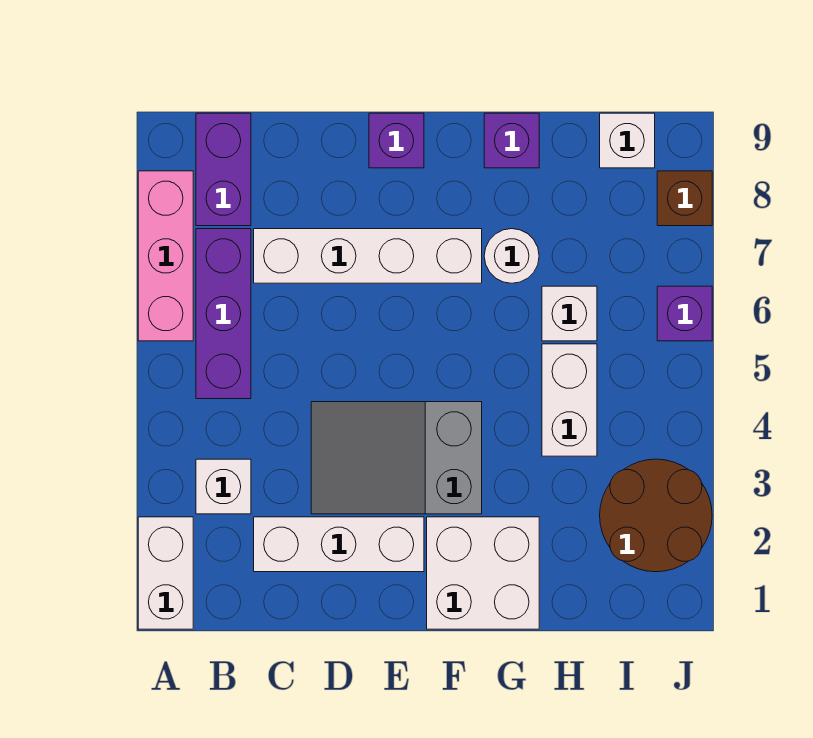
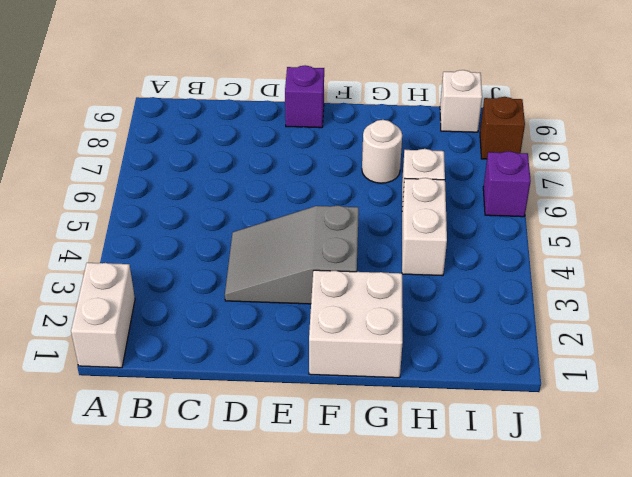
none -> pink brick A6:A8 level 1
none -> white brick B3 level 1
none -> purple brick B5:B7 level 1

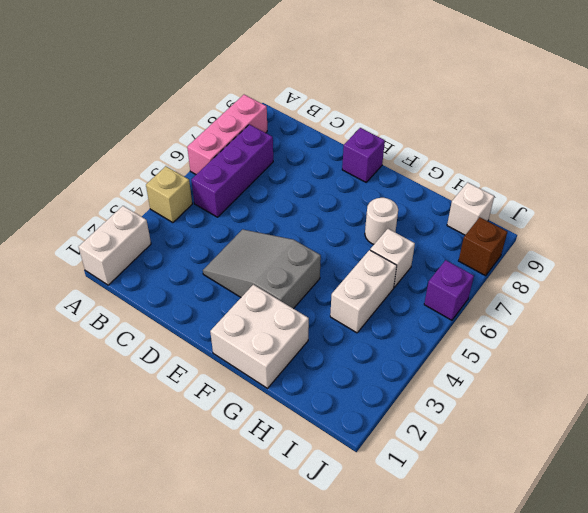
tan brick A4 level 1 -> none
none -> white brick B3 level 1
none -> purple brick B8:B9 level 1
none -> white brick C2:E2 level 1

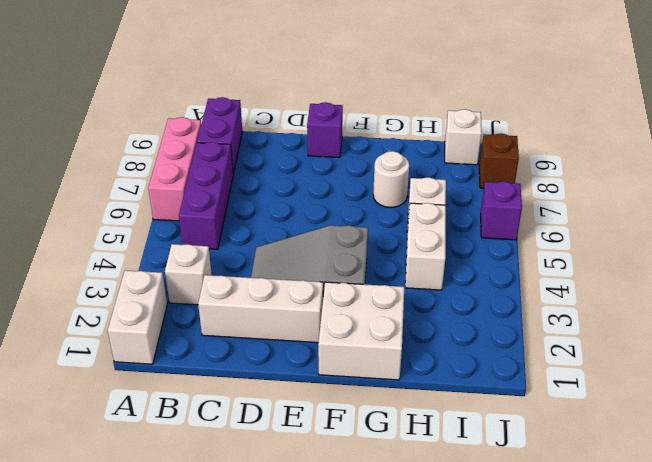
none -> white brick C7:F7 level 1
none -> purple brick G9 level 1
none -> brown round brick I2:J3 level 1

